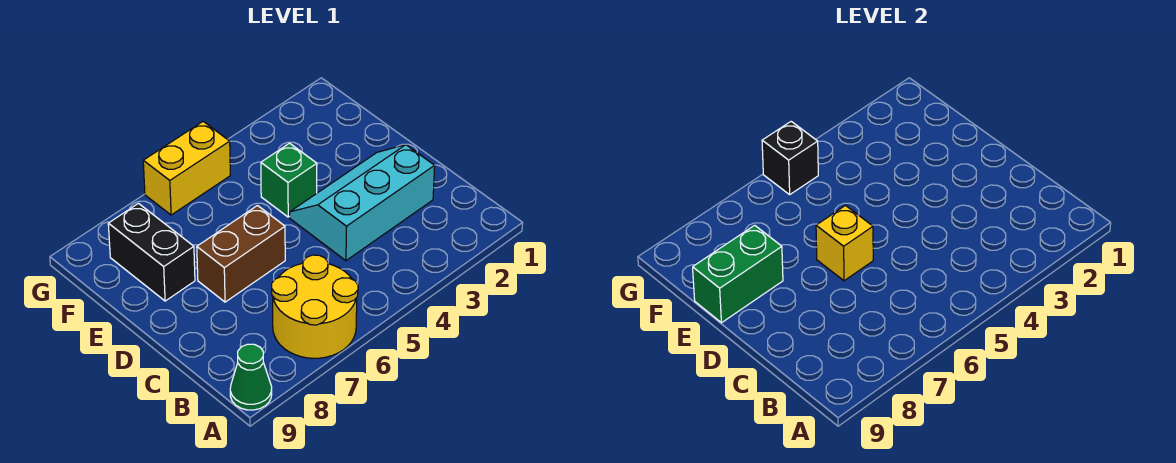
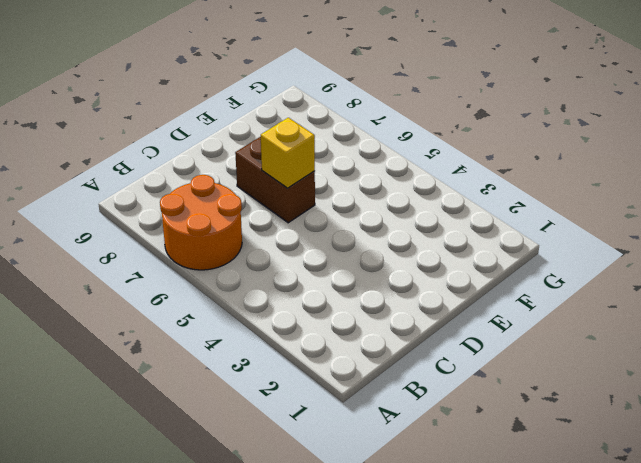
orange round brick A6:B7 level 1 -> yellow round brick A6:B7 level 1
none -> green cone A9 level 1
none -> cyan slope C2:D4 level 1 top C

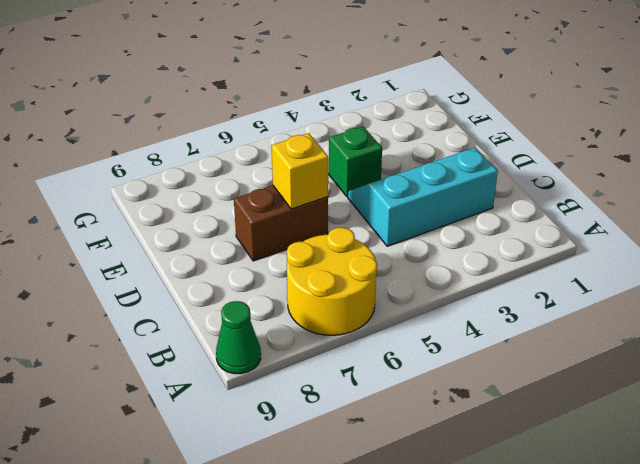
none -> black brick E8:F8 level 1
none -> yellow brick G5:G6 level 1

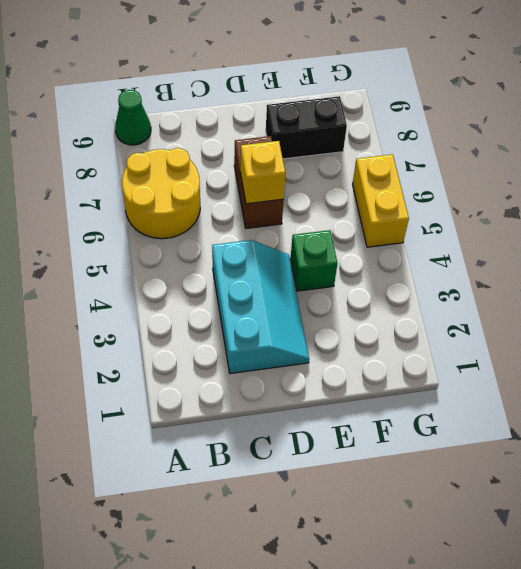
none -> green brick E8:E9 level 2
none -> black brick G5 level 2

